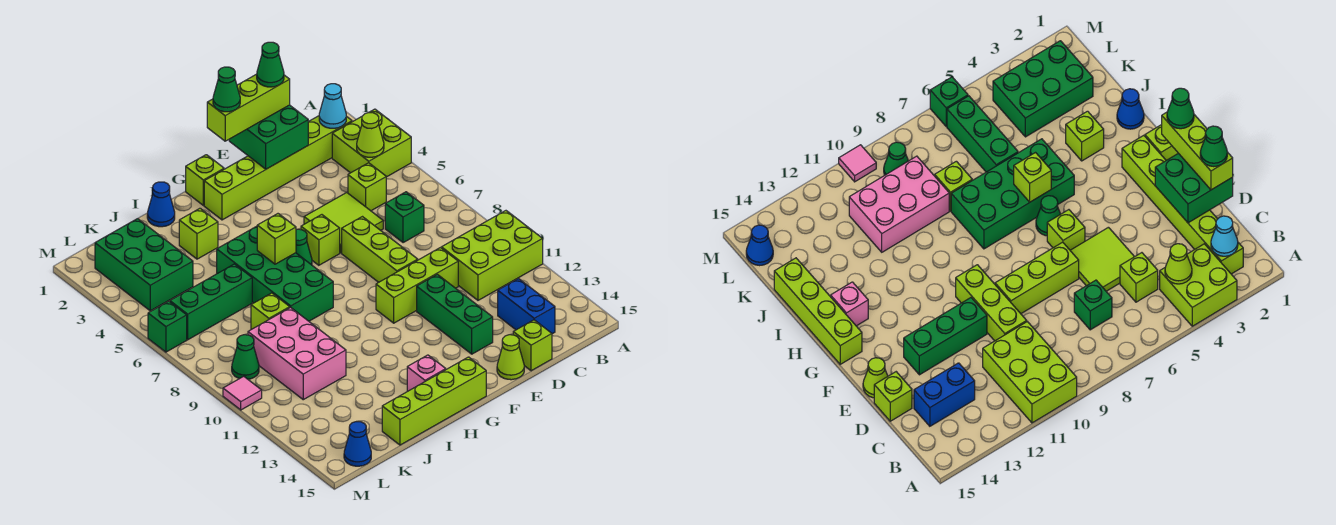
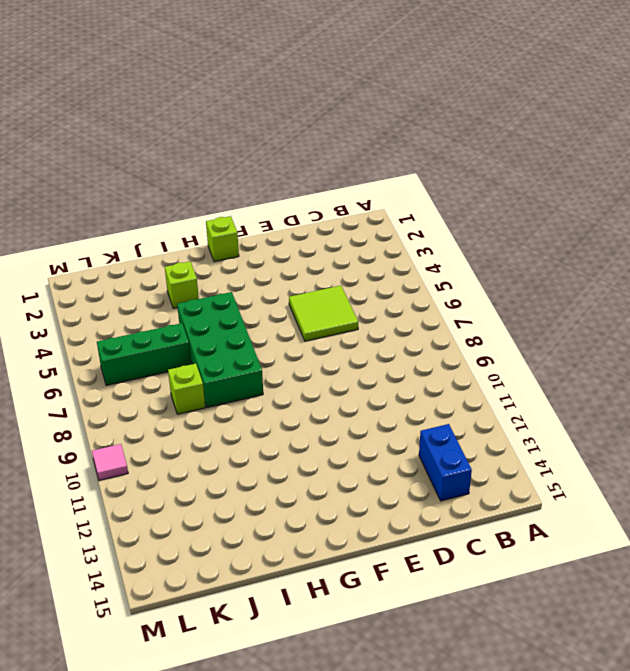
none -> lime brick A3:B4 level 1
none -> lime brick A10:C11 level 1
none -> lime brick B2:G2 level 1
none -> lime brick C5 level 1

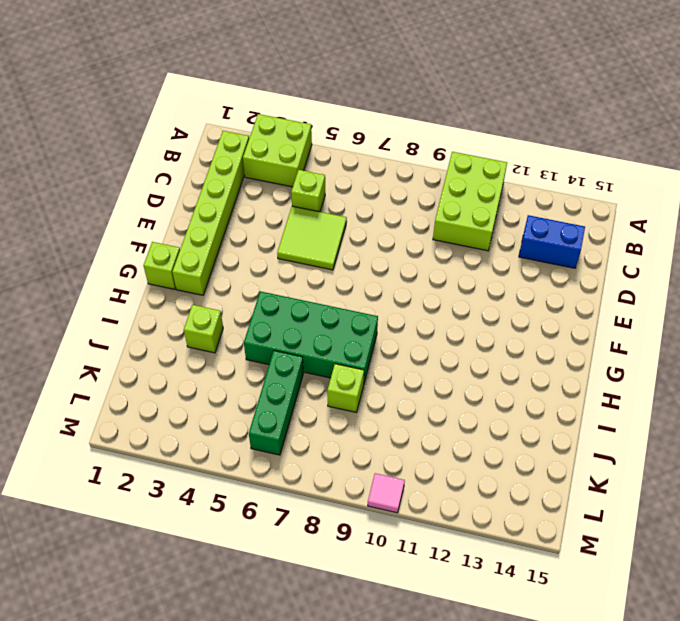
none -> green brick C7 level 1
none -> lime brick D10:F10 level 1
none -> lime brick D15 level 1
none -> lime brick E7:E9 level 1

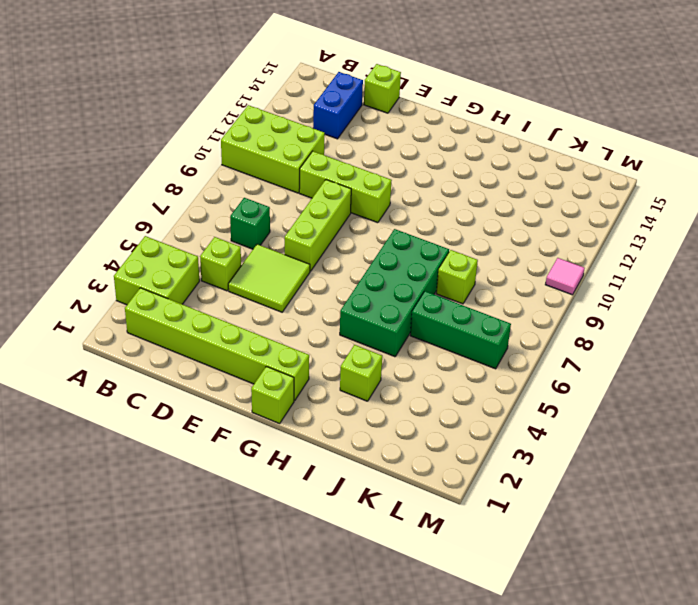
none -> green brick E11:E13 level 1
none -> lime cone E15 level 1
none -> lime brick F6 level 1
none -> green cone G6 level 1

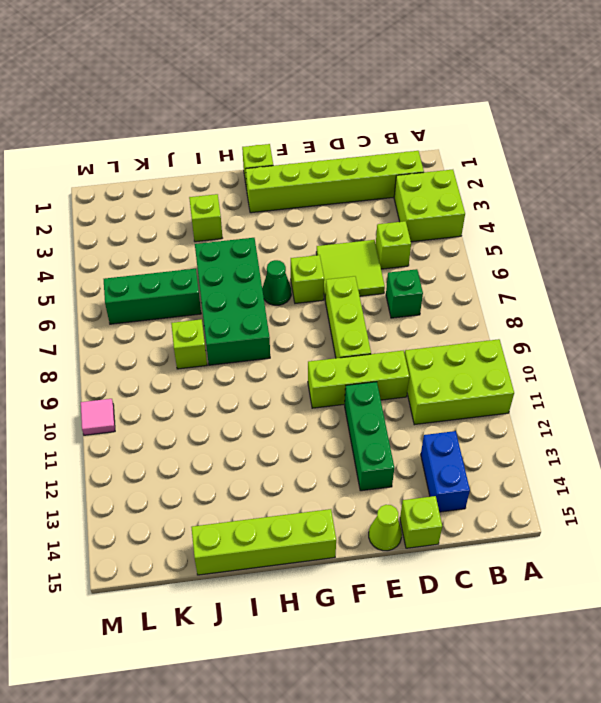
none -> pink brick H14 level 1
none -> blue cone I1 level 1
none -> pink brick J9:K11 level 1
none -> green brick K2:L4 level 1

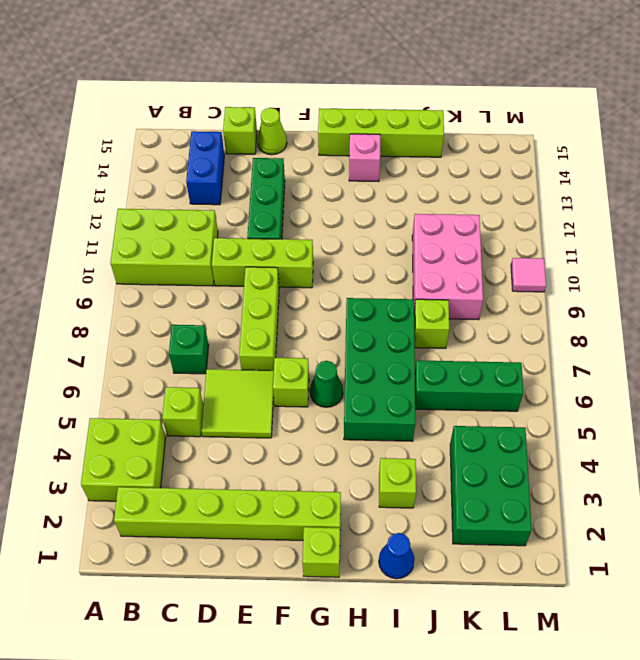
none -> green cone L9 level 1
none -> blue cone L15 level 1
none -> green brick M6 level 1
none -> cyan cone B2 level 2

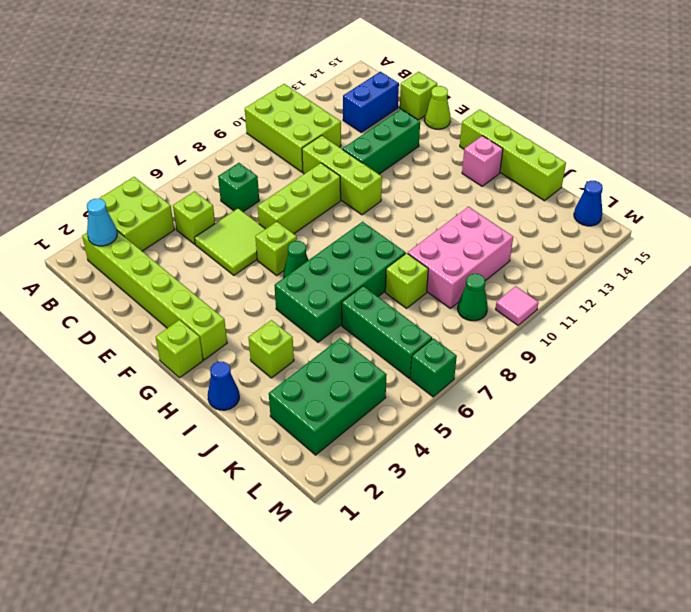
none -> lime cone B4 level 2
none -> green brick D1:E2 level 2
none -> lime brick H6 level 2
none -> lime brick D1:F1 level 3

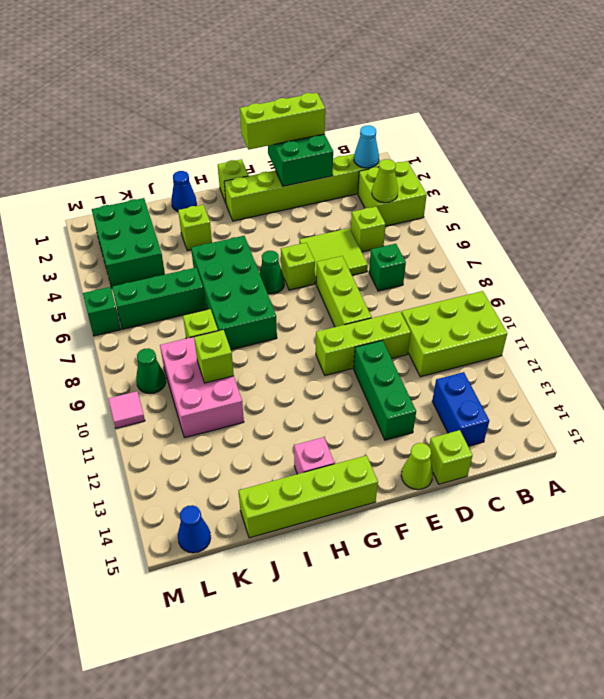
lime brick J10 level 2 -> lime brick H6 level 2
none -> green cone D1 level 4
none -> green cone F1 level 4

